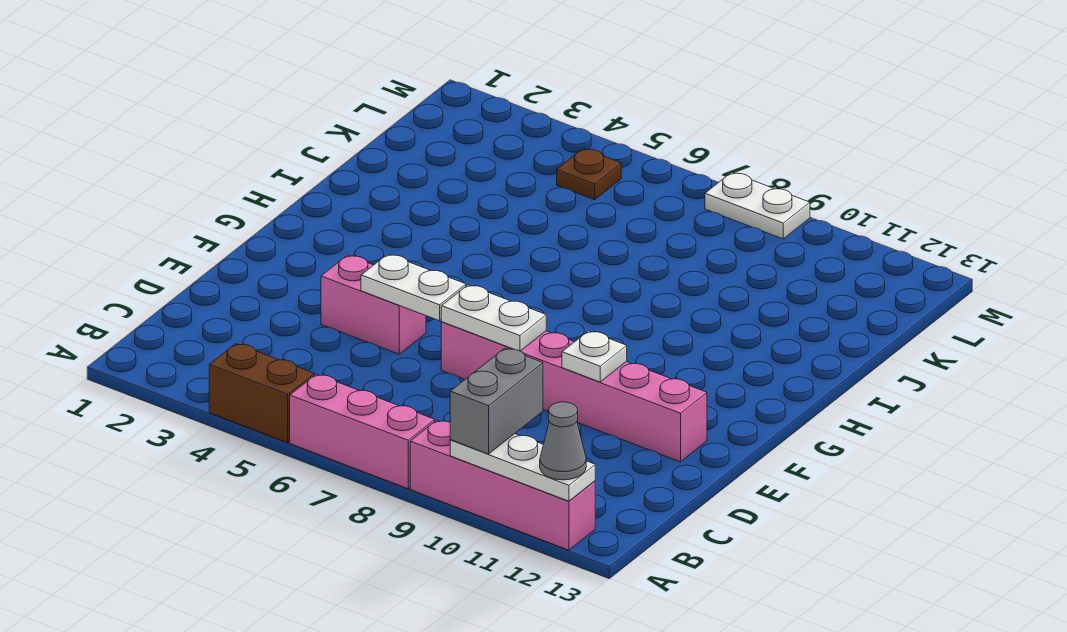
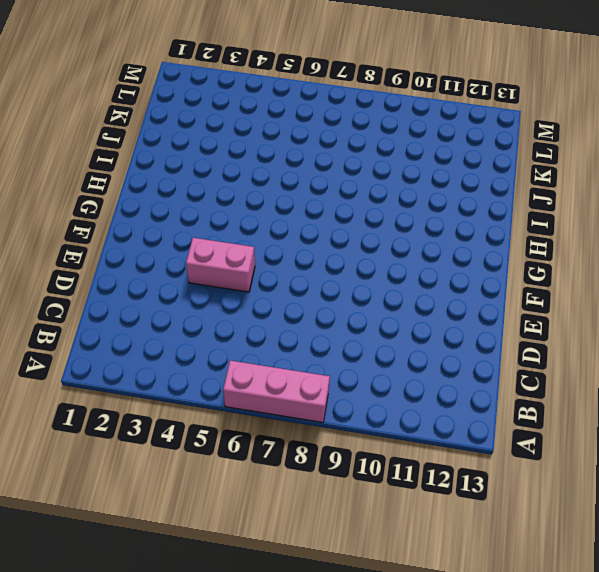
none -> brown brick A4:A5 level 1
none -> pink brick A9:A12 level 1
none -> pink brick E7:E12 level 1

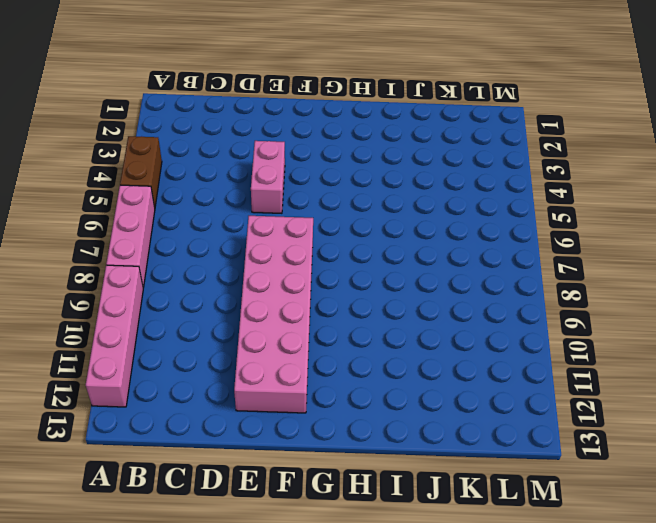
pink brick E7:F12 level 1 -> pink brick E7:E12 level 1
none -> brown plate L5 level 1
none -> white plate M8:M9 level 1
none -> white plate A10:A12 level 2

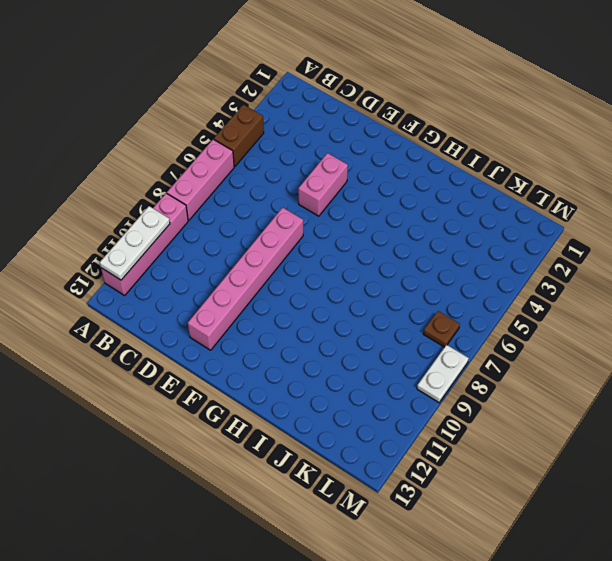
brown plate L7 level 1 -> brown plate L5 level 1
none -> white plate E5:E6 level 2
none -> white plate E7:E8 level 2
none -> white plate E10 level 2

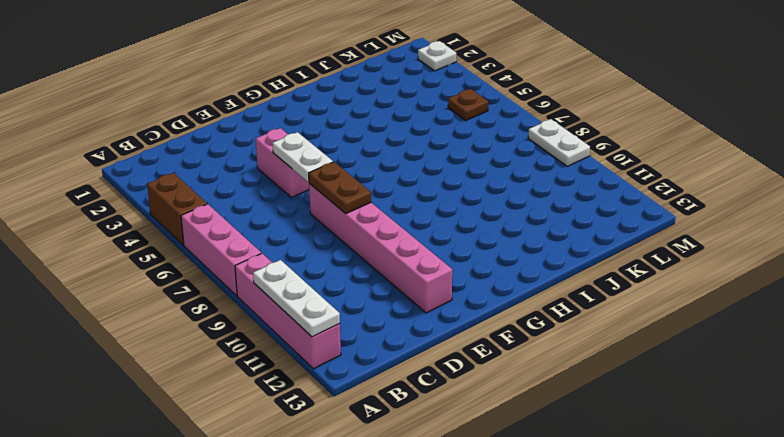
brown plate E7:E8 level 2 -> white plate E7:E8 level 2
white plate M2 level 1 -> white plate E10 level 2
none -> grey brick A10:B10 level 3
none -> grey cone A12 level 3

